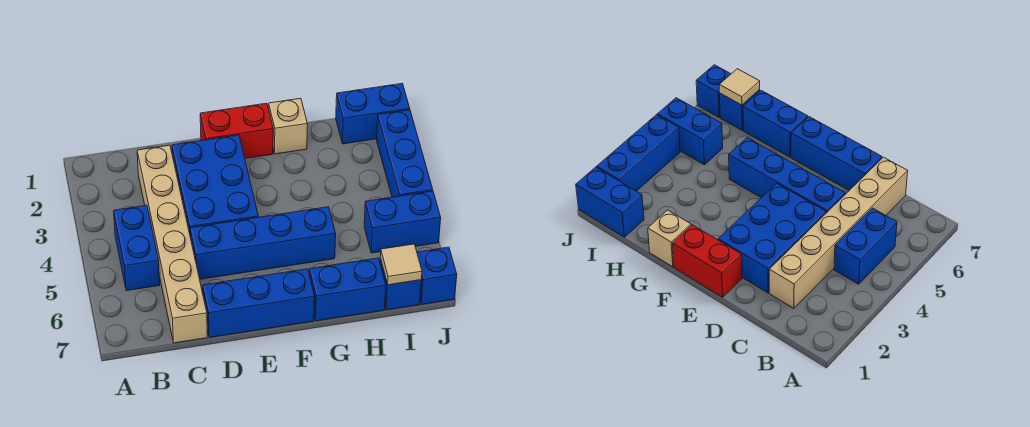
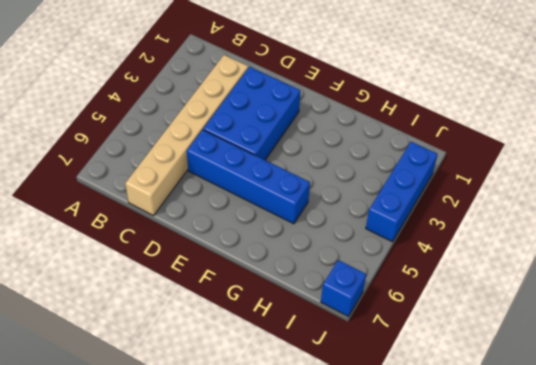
none -> blue brick B4:B5 level 1
none -> blue brick D7:F7 level 1
none -> red brick E1:F1 level 1

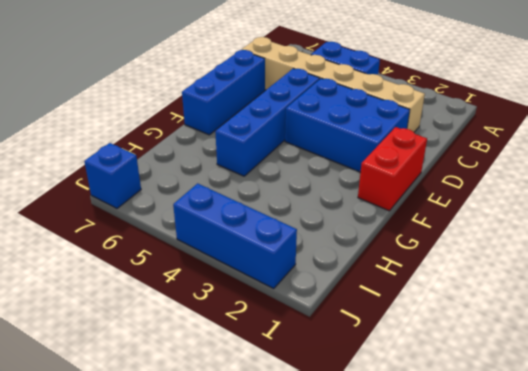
none -> tan brick G1 level 1
none -> blue brick G7:H7 level 1
none -> blue brick I1:J1 level 1

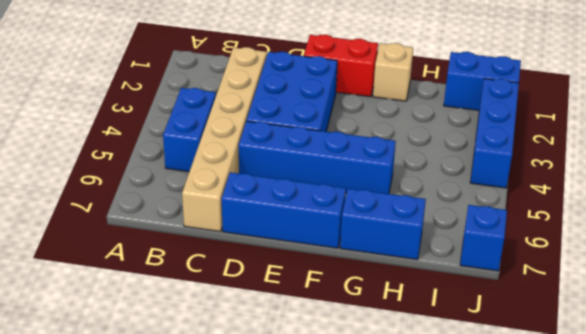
none -> blue brick I5:J5 level 1
none -> blue brick I7 level 1
none -> tan tile I7 level 2

